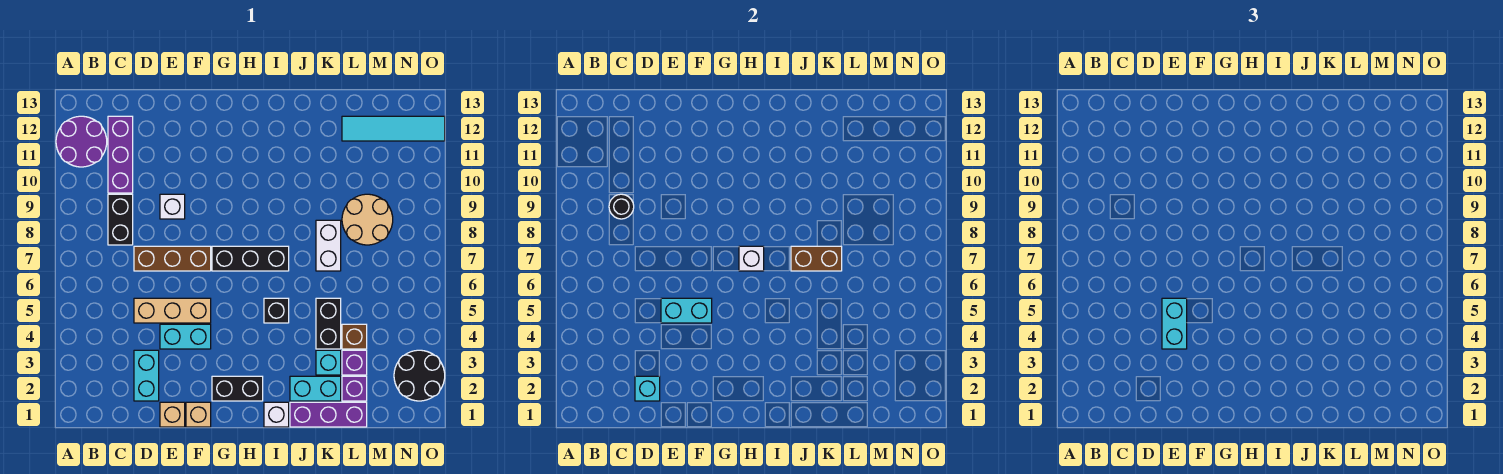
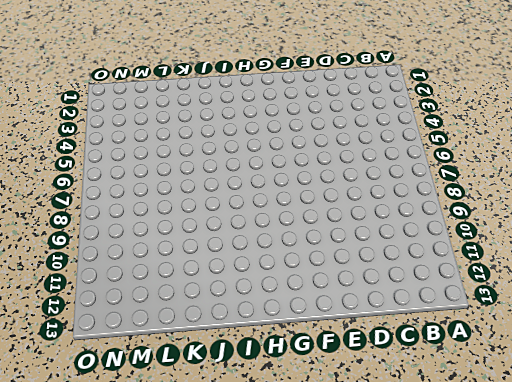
none -> purple round brick A11:B12 level 1
none -> black brick C8:C9 level 1
none -> purple brick C10:C12 level 1
none -> cyan brick D2:D3 level 1

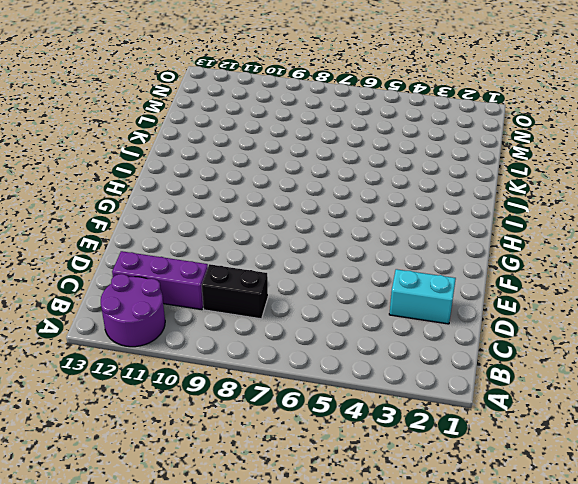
none -> tan brick D5:F5 level 1
none -> brown brick D7:F7 level 1
none -> tan brick E1 level 1
none -> cyan brick E4:F4 level 1

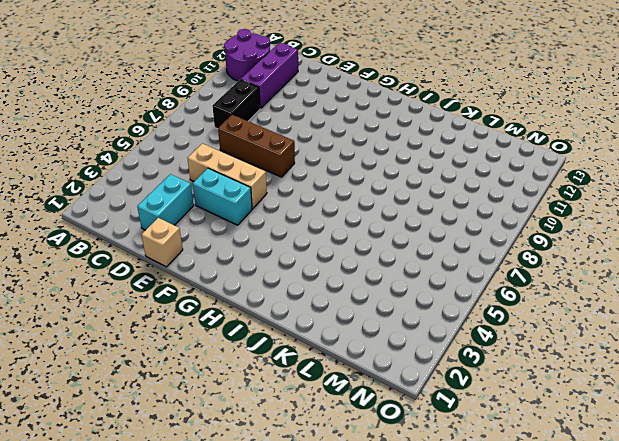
none -> white brick E9 level 1
none -> tan brick F1 level 1
none -> black brick G2:H2 level 1
none -> black brick G7:I7 level 1

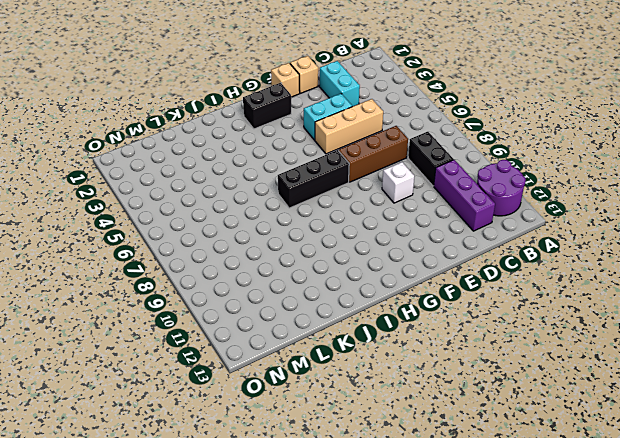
none -> white brick I1 level 1
none -> black brick I5 level 1
none -> purple brick J1:L1 level 1
none -> cyan brick J2:K2 level 1

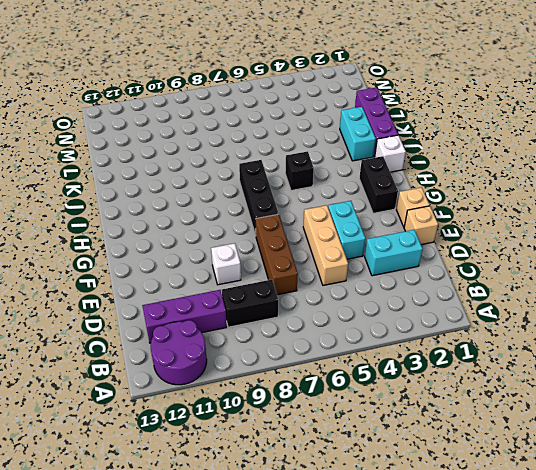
none -> cyan brick K3 level 1
none -> black brick K4:K5 level 1
none -> white brick K7:K8 level 1
none -> purple brick L2 level 1

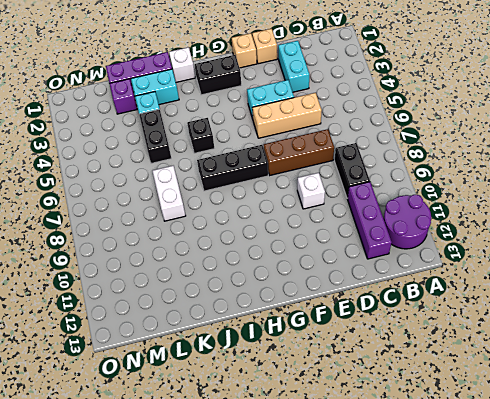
none -> purple brick L3 level 1
none -> brown brick L4 level 1
none -> tan round brick L8:M9 level 1
none -> cyan tile L12:O12 level 1

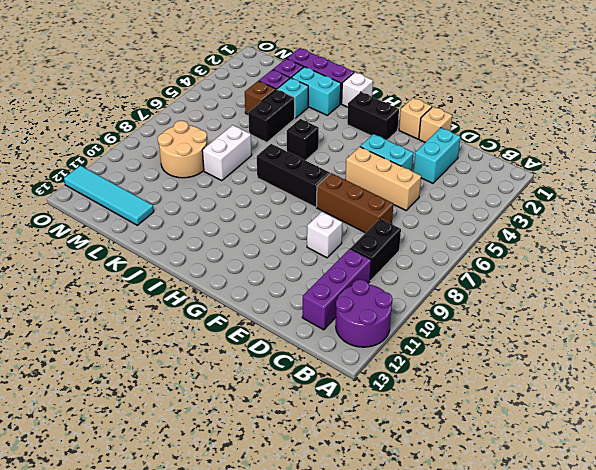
none -> black round brick N2:O3 level 1
none -> black round brick C9 level 2
none -> cyan brick D2 level 2
none -> cyan brick E5:F5 level 2

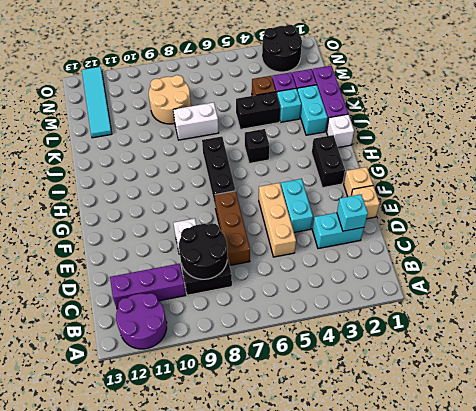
black round brick C8:D9 level 2 -> black round brick C9 level 2
none -> cyan brick E5:F5 level 2
none -> white brick H7 level 2
none -> brown brick J7:K7 level 2
none -> cyan brick E4:E5 level 3

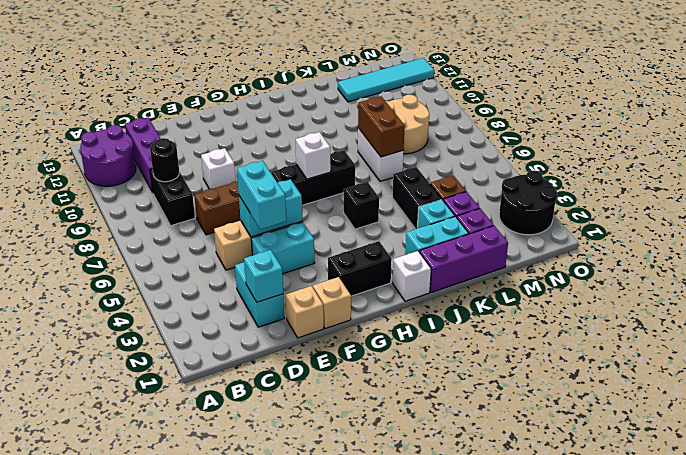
brown brick K7:K8 level 2 -> brown brick J7:K7 level 2

